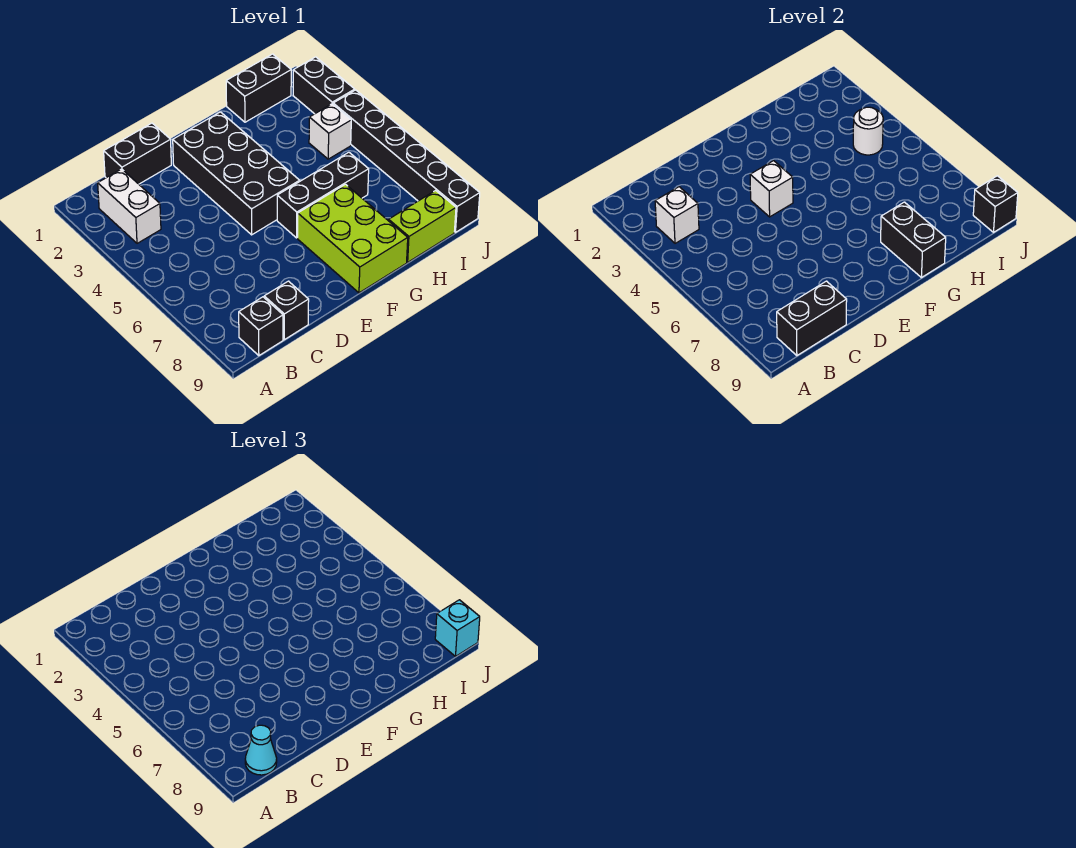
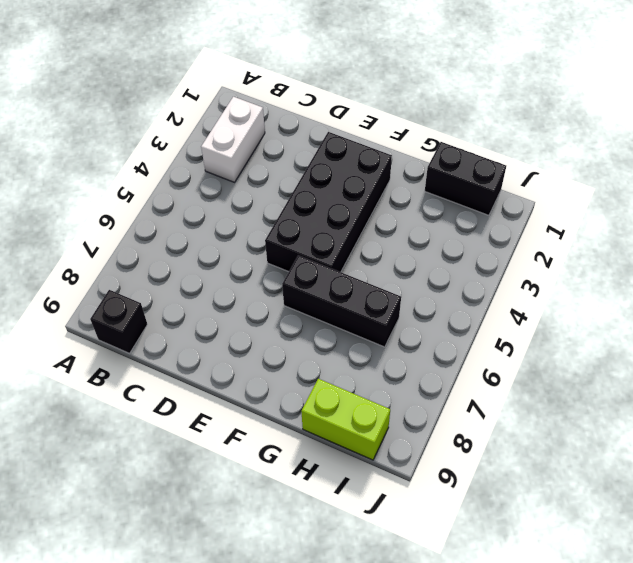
none -> black brick C1:D1 level 1
none -> black brick C9 level 1
none -> lime brick F7:G9 level 1

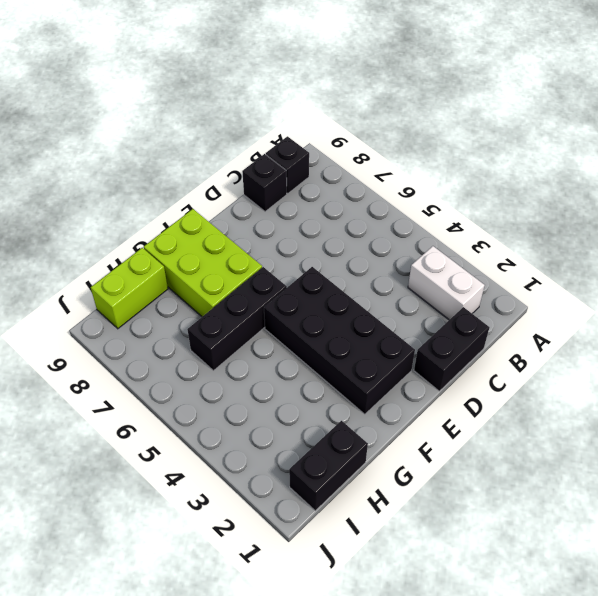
none -> white brick I4 level 1
none -> black brick J2:J3 level 1
none -> black brick J4:J9 level 1

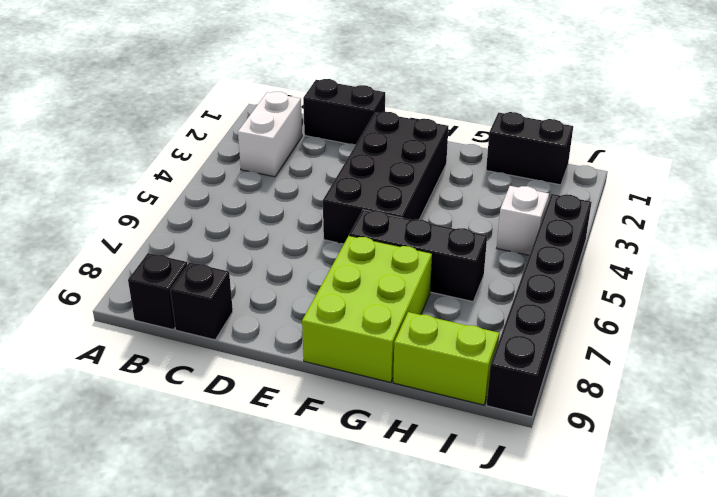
none -> black brick J2:J3 level 1
none -> white brick B3 level 2
none -> black brick B9:C9 level 2

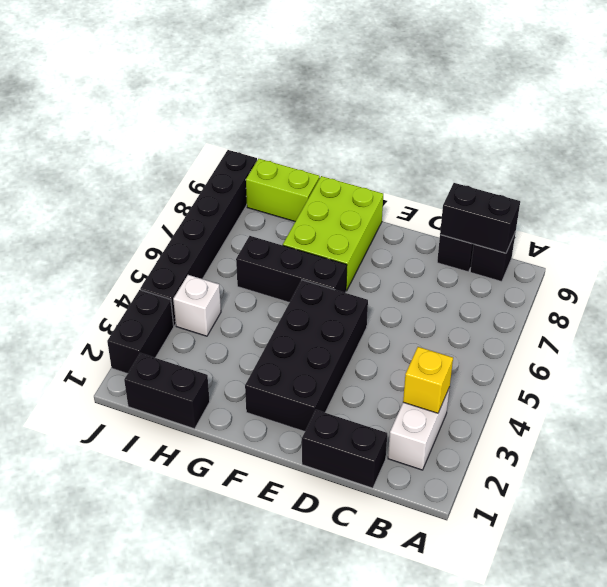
yellow brick B3 level 2 -> white brick B3 level 2
none -> white brick E4 level 2
none -> black brick G8:G9 level 2
none -> white round brick I4 level 2

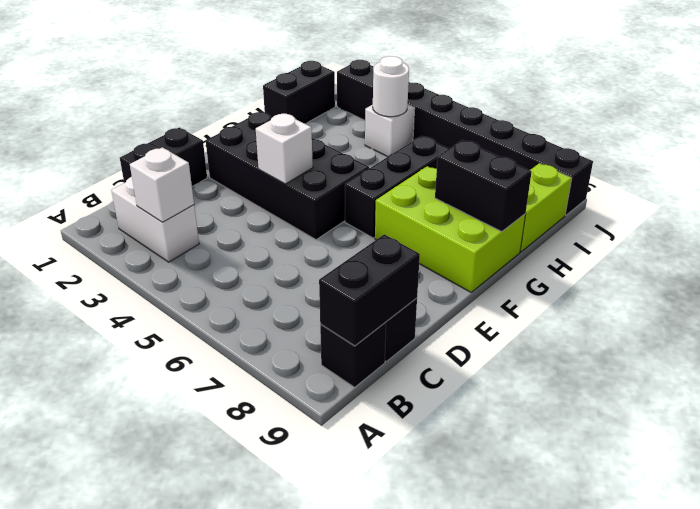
none -> black brick J9 level 2
none -> cyan cone B9 level 3
none -> cyan brick J9 level 3

